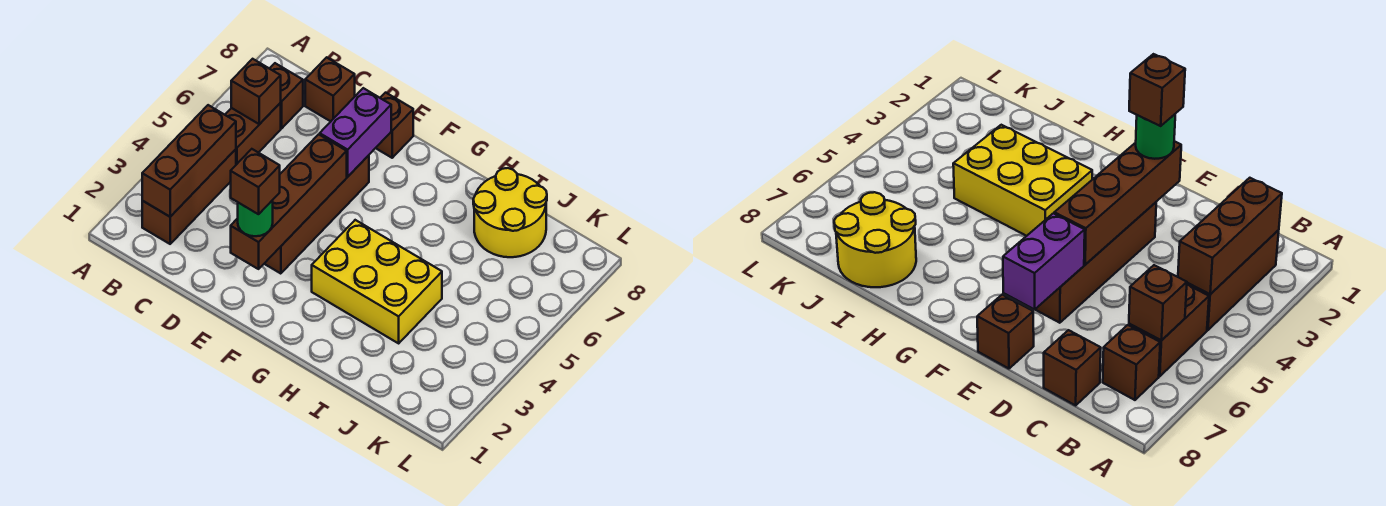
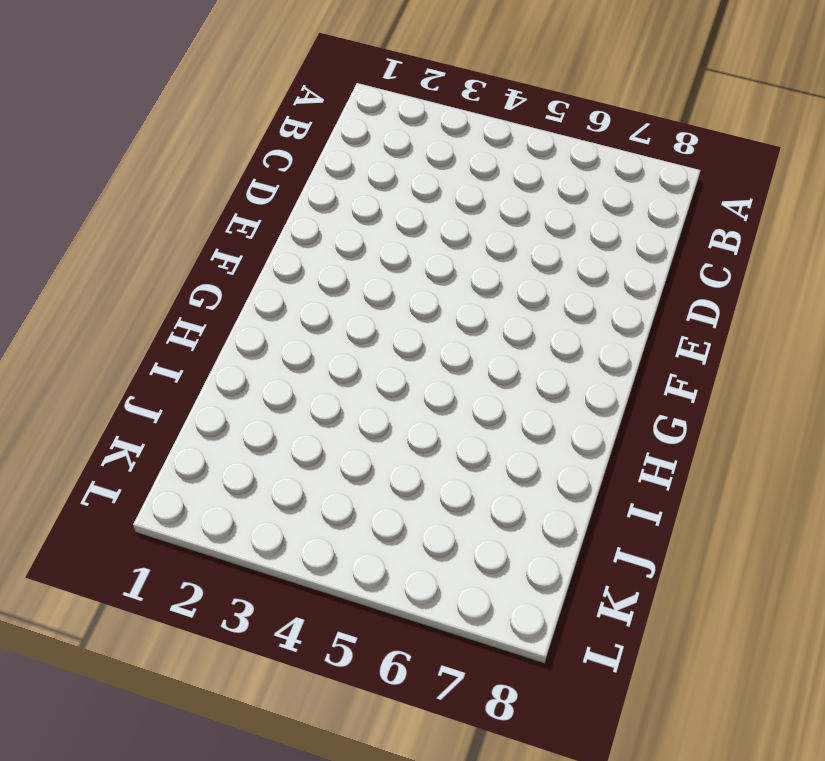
none -> brown brick B2:B4 level 1
none -> brown brick B5:B6 level 1
none -> brown brick B7 level 1

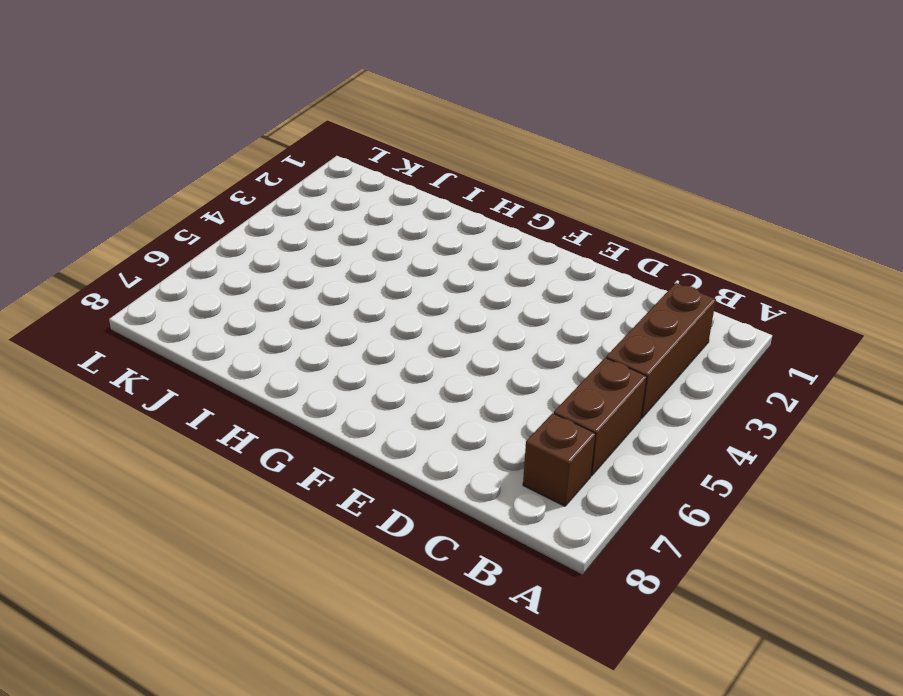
none -> brown brick C8 level 1
none -> brown brick E3:E6 level 1
none -> brown brick E8 level 1

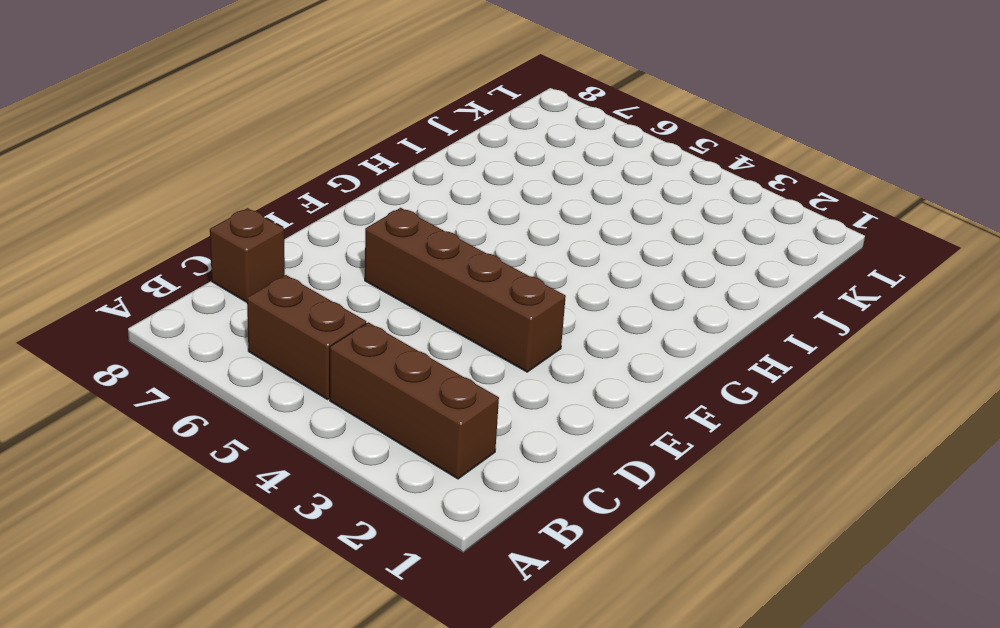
none -> brown brick B7 level 1
none -> brown brick E8 level 1
none -> yellow brick G3:I4 level 1

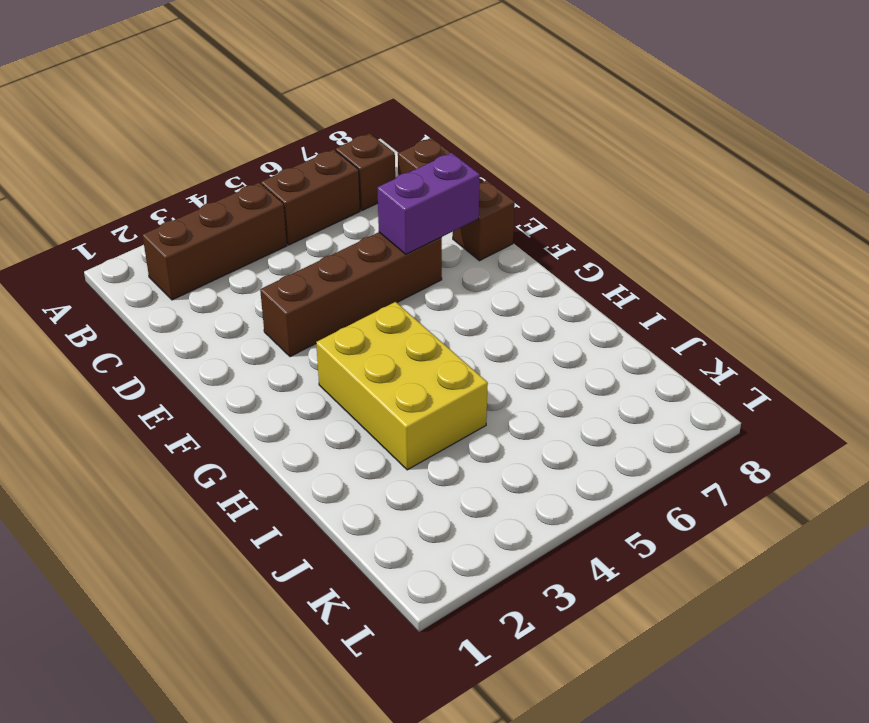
none -> yellow round brick I7:J8 level 1
none -> brown brick B2:B4 level 2
none -> brown brick B6 level 2

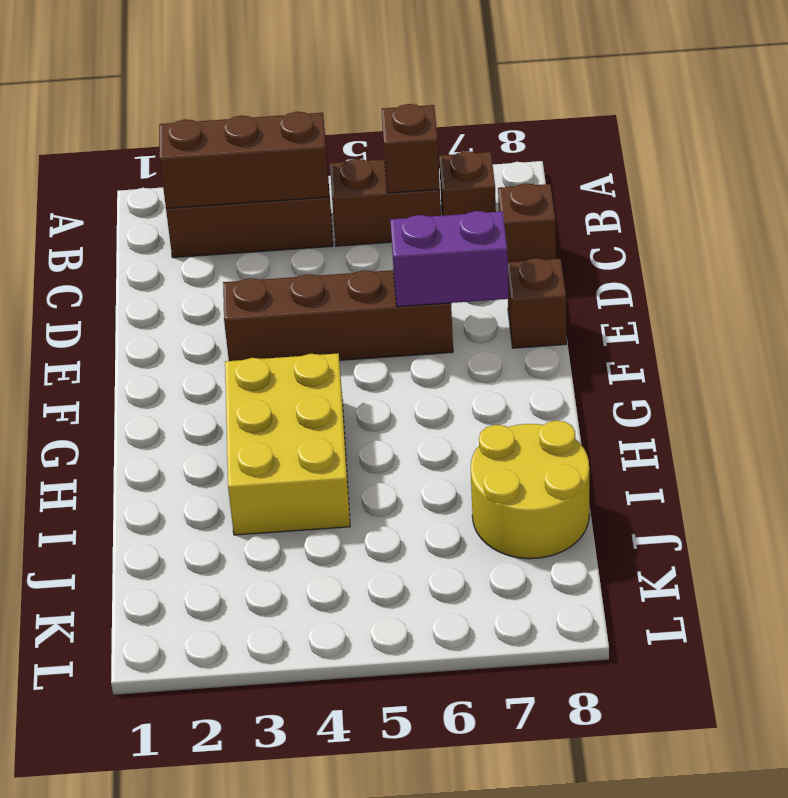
none -> brown brick E2:E5 level 2
none -> green round brick E2 level 3
none -> brown brick E2 level 4

